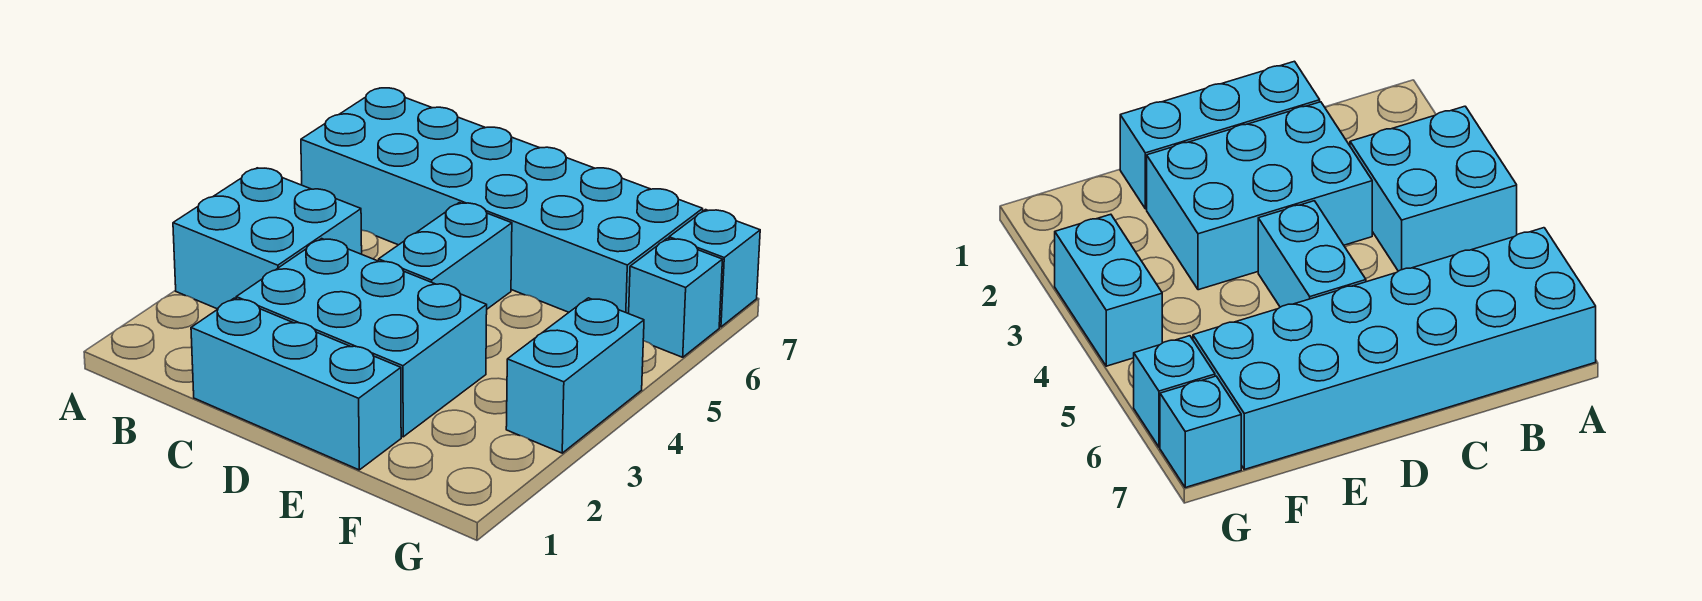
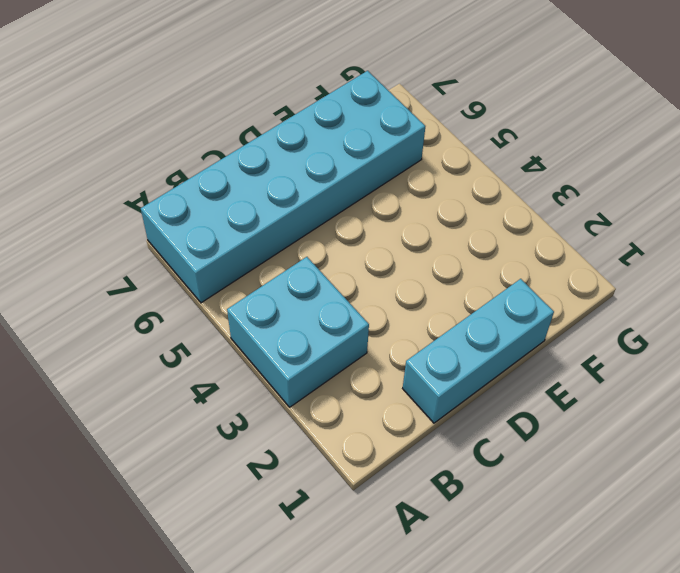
none -> cyan brick C2:E3 level 1
none -> cyan brick D4:D5 level 1

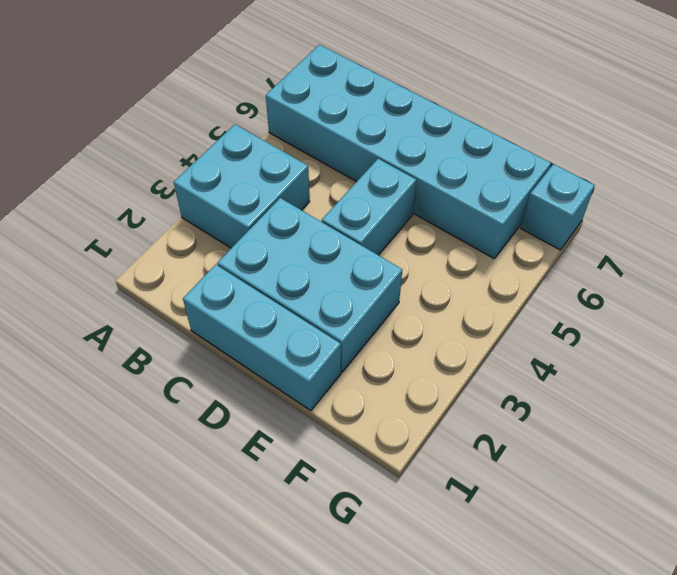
none -> cyan brick G3:G4 level 1
none -> cyan brick G6 level 1

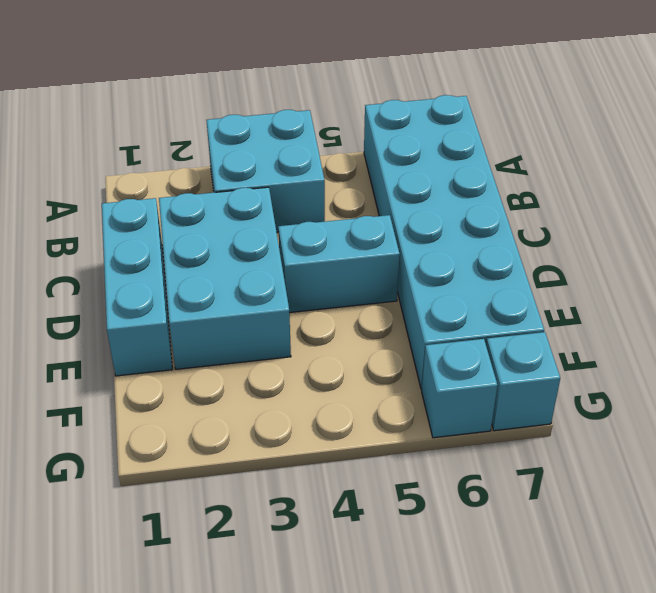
none -> cyan brick G3:G4 level 1

